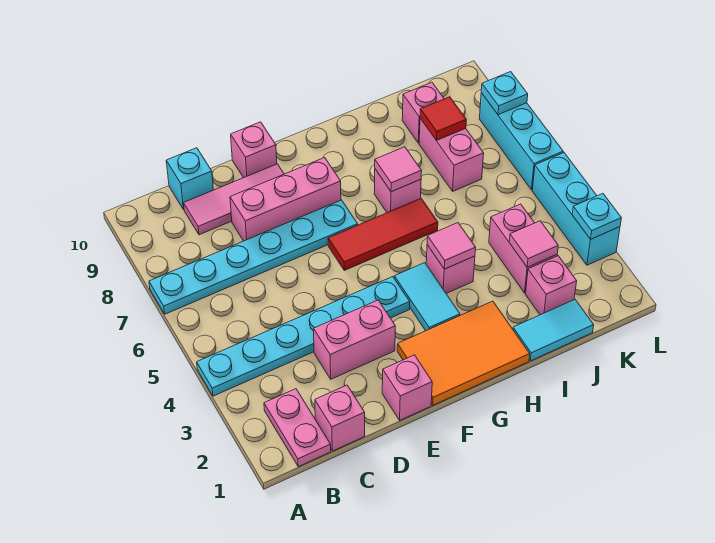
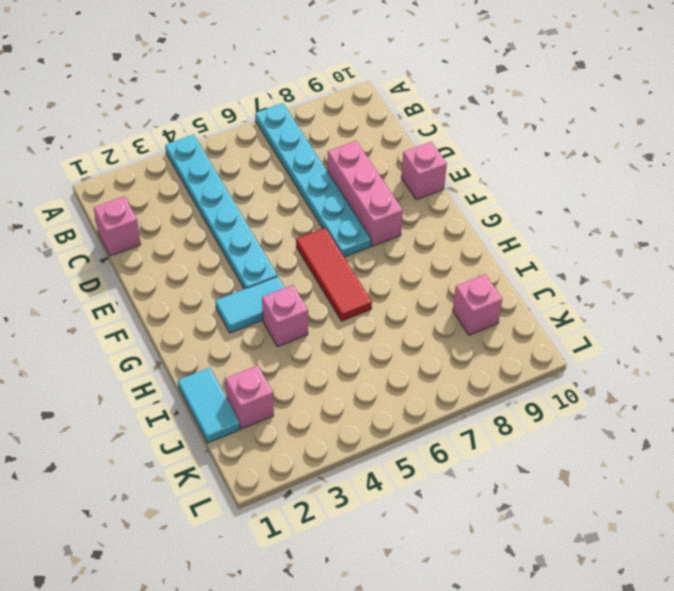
none -> pink plate B1:B2 level 1
none -> pink tile C9:E9 level 1
none -> cyan brick C10 level 1

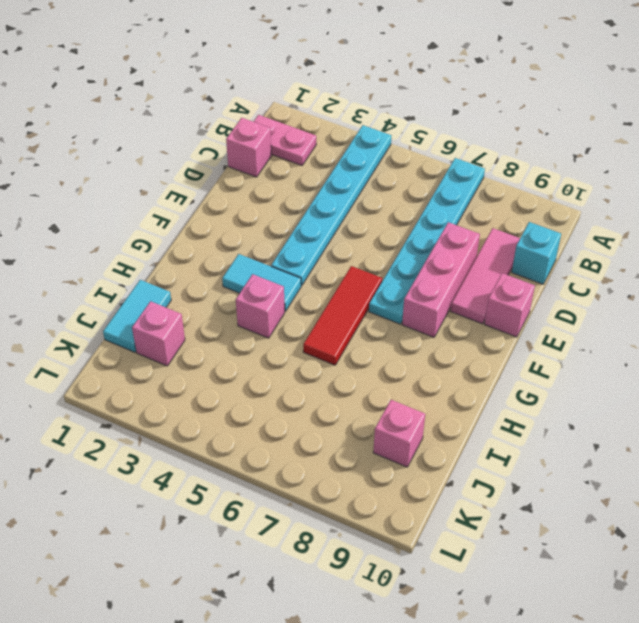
none -> pink brick D3:E3 level 1
none -> pink brick E1 level 1
none -> orange tile F1:H2 level 1

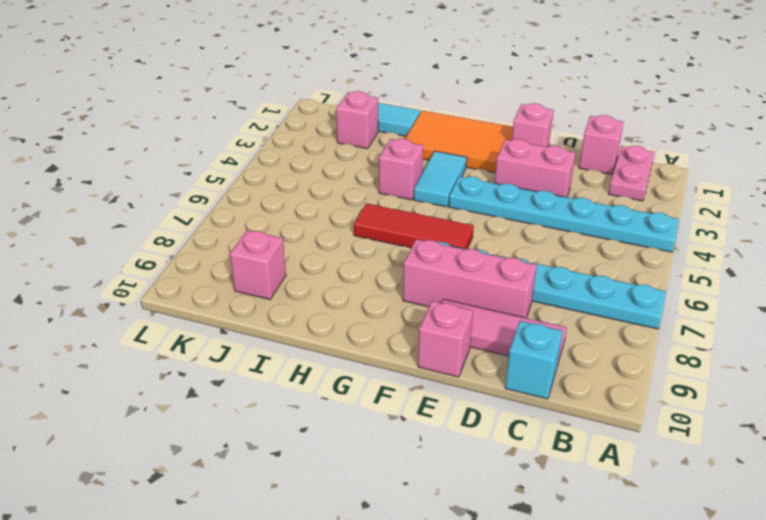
none -> pink brick H7 level 1
none -> pink brick J3:J4 level 1
none -> pink brick J7:J8 level 1

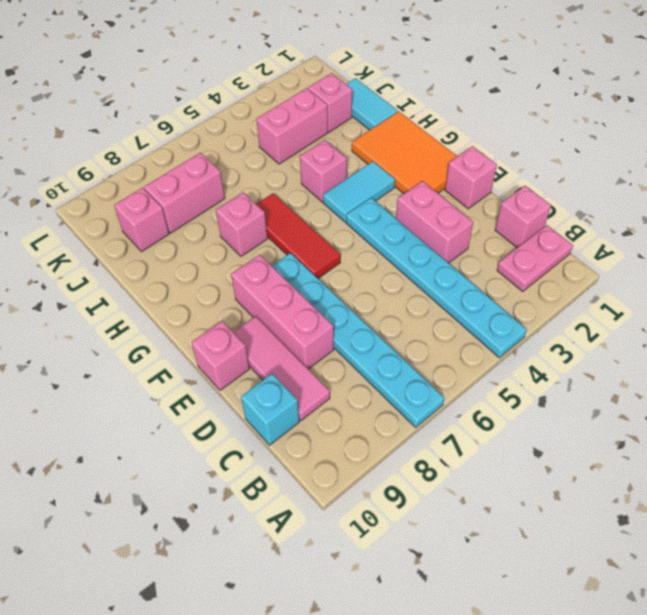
none -> cyan brick L3:L5 level 1
none -> cyan brick L6:L8 level 1
none -> pink tile H4 level 2

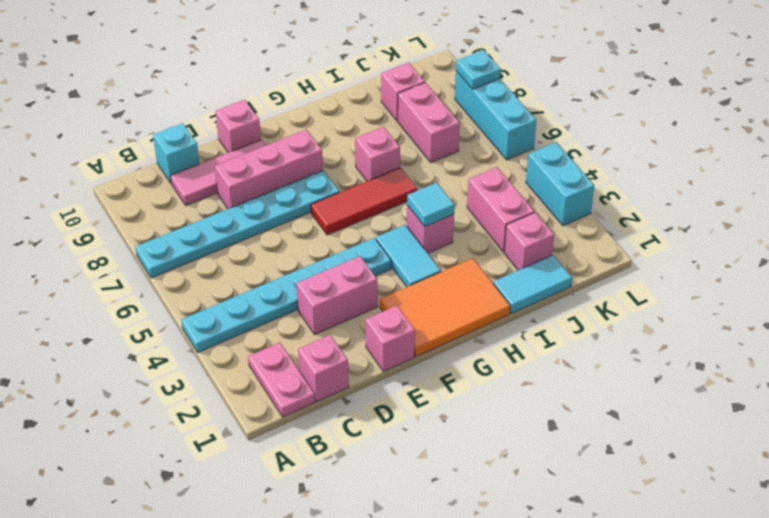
cyan tile H4 level 2 -> pink tile H4 level 2
cyan brick L3:L4 level 1 -> cyan brick L3:L5 level 1
none -> pink tile H7 level 2
none -> pink tile J3 level 2
none -> red tile J8 level 2

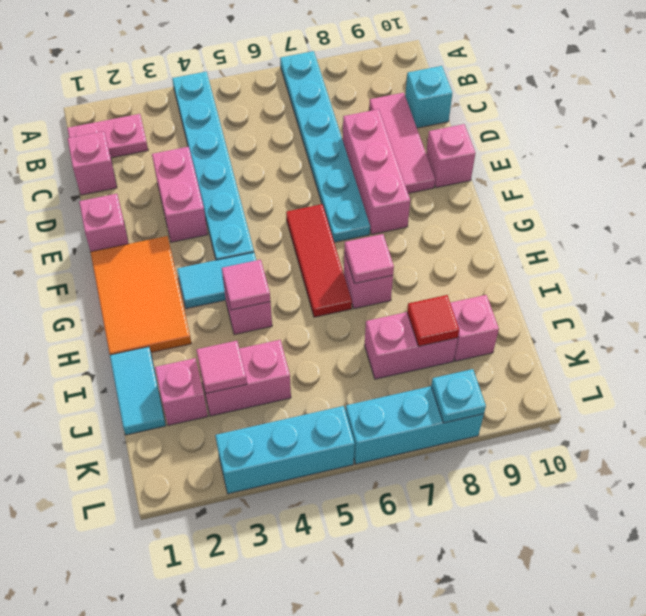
none -> cyan plate L3 level 2

